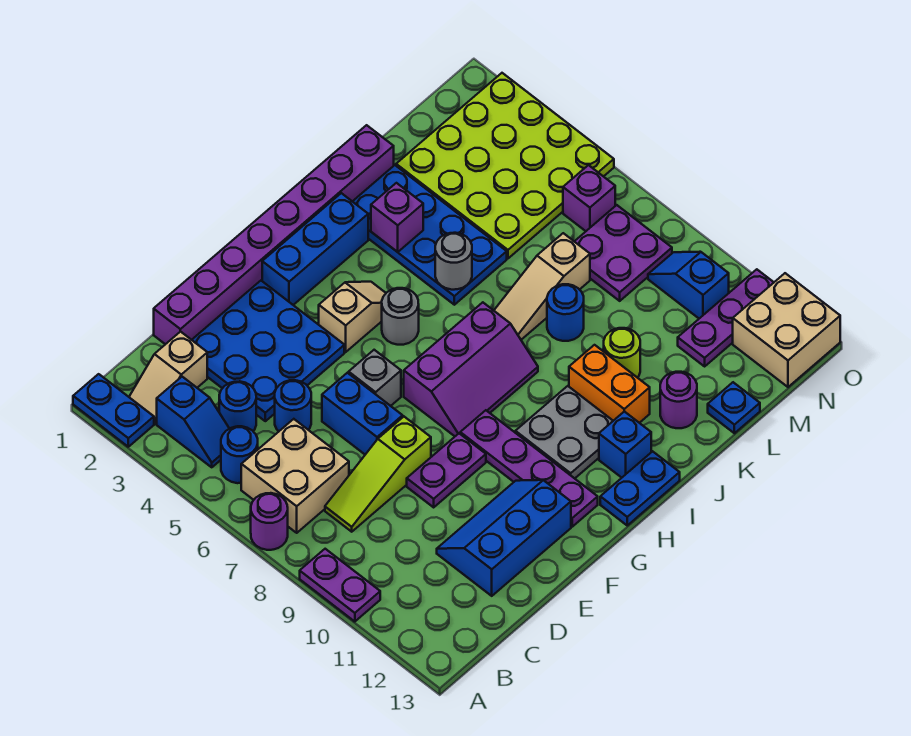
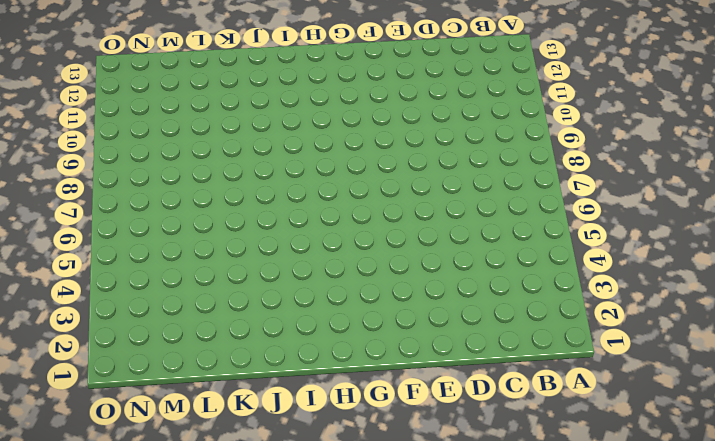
none -> blue plate A1:A2 level 1
none -> purple round brick A7 level 1
none -> purple plate A9:A10 level 1
none -> tan slope B2:C2 level 1 top C

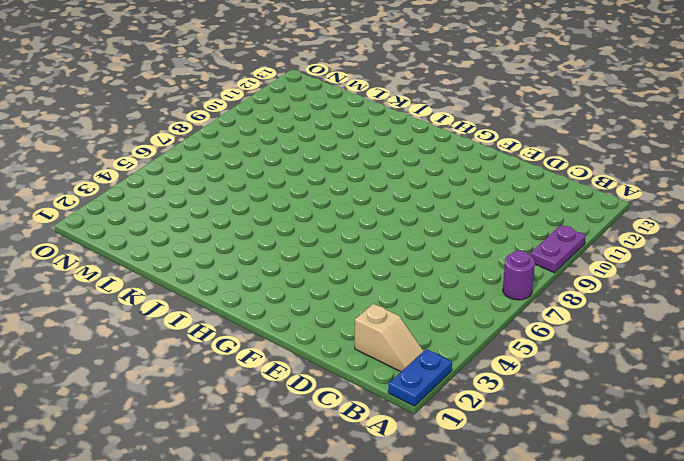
none -> blue slope B3:B4 level 1 top 3
none -> blue round brick B5 level 1
none -> tan brick B6:C7 level 1
none -> blue round brick C4 level 1

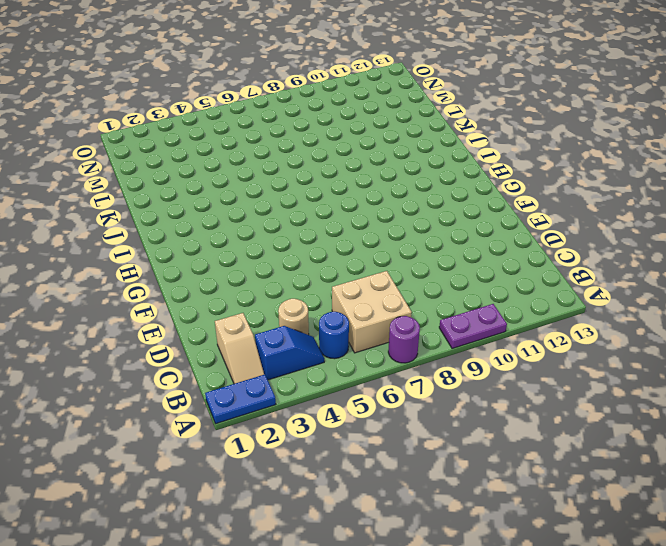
tan round brick C4 level 1 -> blue round brick C4 level 1
none -> lime slope C8:E8 level 1 top E
none -> purple brick D1:K1 level 1
none -> blue plate D2:F4 level 1
none -> blue round brick D5 level 1

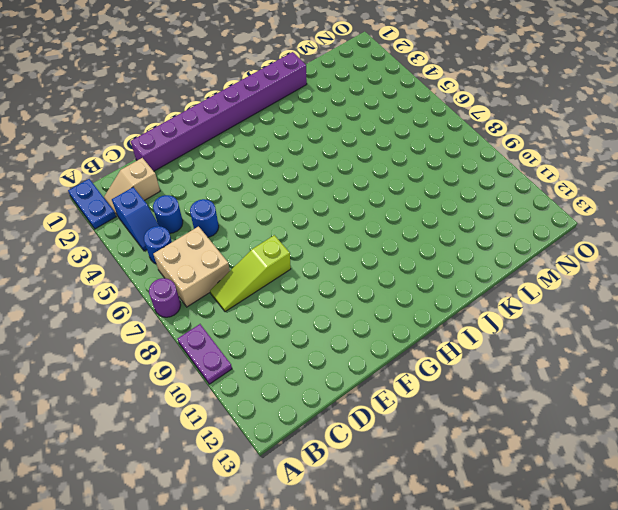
none -> blue plate D2:F4 level 1
none -> blue slope D11:F12 level 1 top 12
none -> blue brick E6:E7 level 1
none -> purple plate E9:F9 level 1

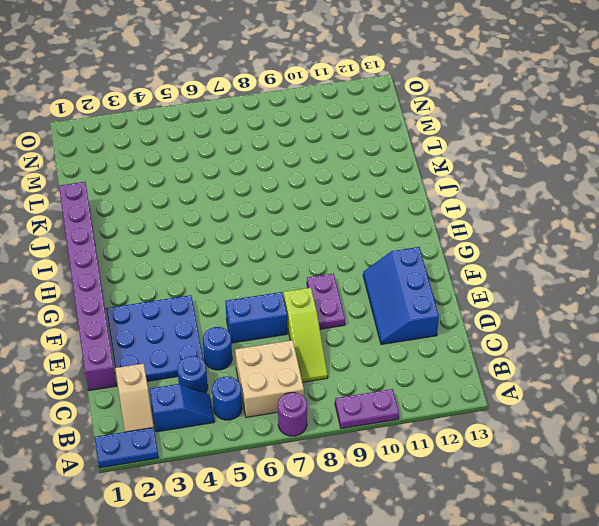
none -> grey brick F6 level 1
none -> blue brick G2:I2 level 1
none -> tan slope G4:H4 level 1 top G
none -> purple slope G7:I8 level 1 top 7

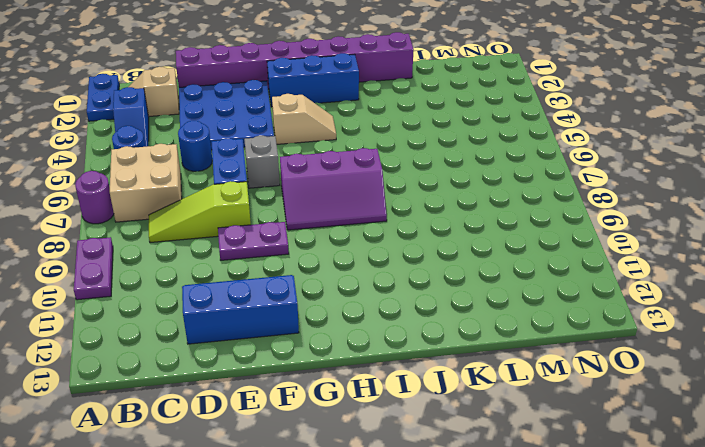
none -> blue round brick C4 level 1
none -> purple plate G9:G12 level 1
none -> grey round brick H5 level 1
none -> grey plate H10:I11 level 1

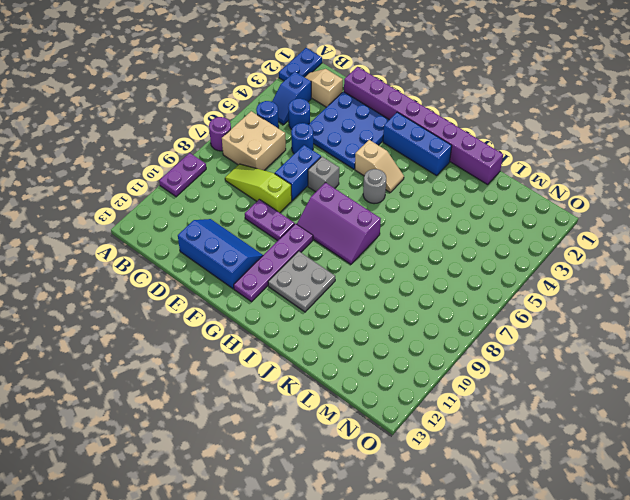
none -> blue plate H13:I13 level 1
none -> blue brick I12 level 1
none -> blue plate J2:K5 level 1
none -> tan slope J7:L7 level 1 top L

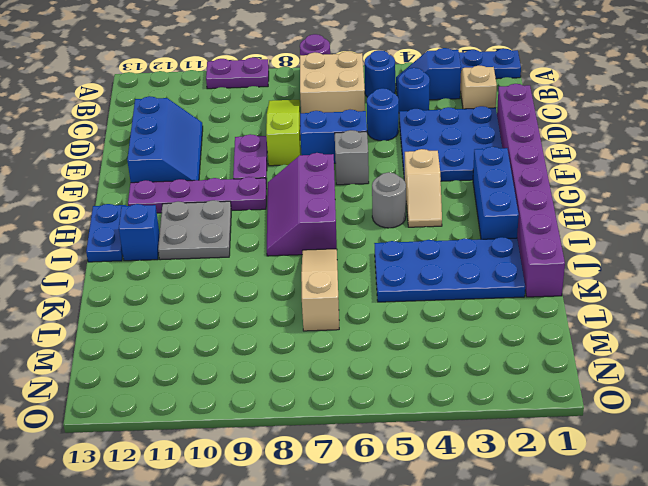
none -> orange brick J10:J11 level 1
none -> blue round brick K8 level 1
none -> lime round brick K10 level 1
none -> purple round brick K12 level 1

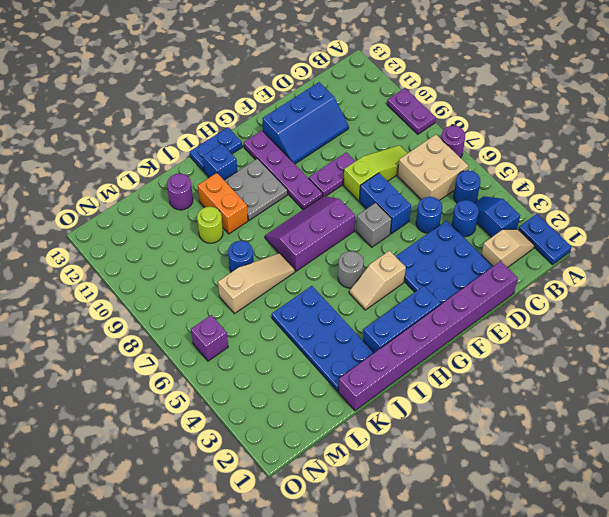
none -> lime plate L2:O5 level 1
none -> blue plate L13 level 1
none -> purple plate M7:N8 level 1
none -> purple plate M11:O11 level 1

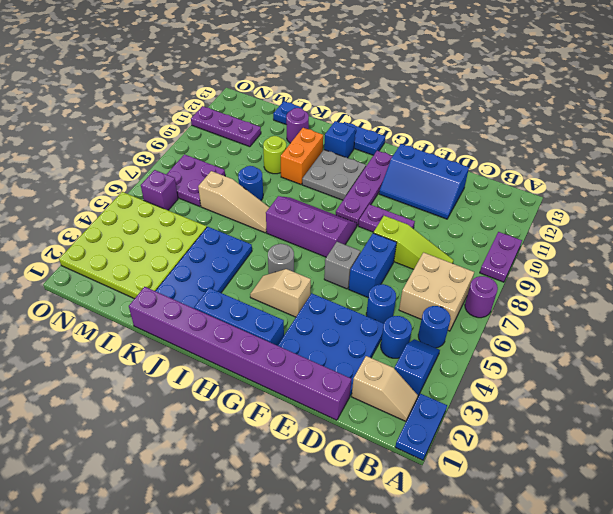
none -> blue slope N9:N10 level 1 top 10
none -> tan brick N12:O13 level 1
none -> purple brick J3 level 2
none -> grey round brick J5 level 2

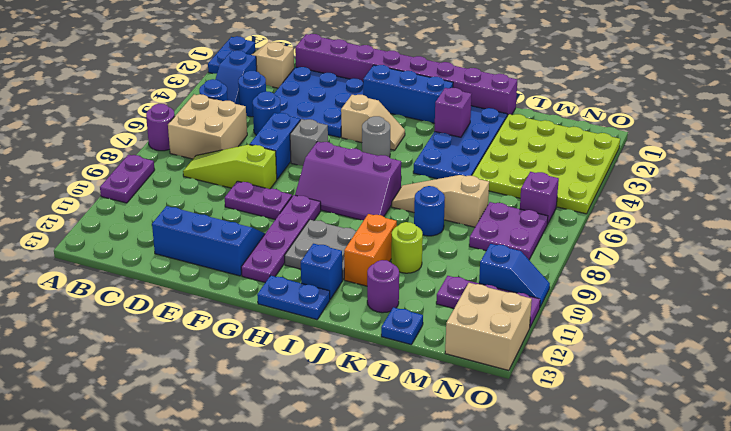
blue slope N10:O10 level 1 top N -> blue slope N9:N10 level 1 top 10
none -> grey round brick J5 level 2

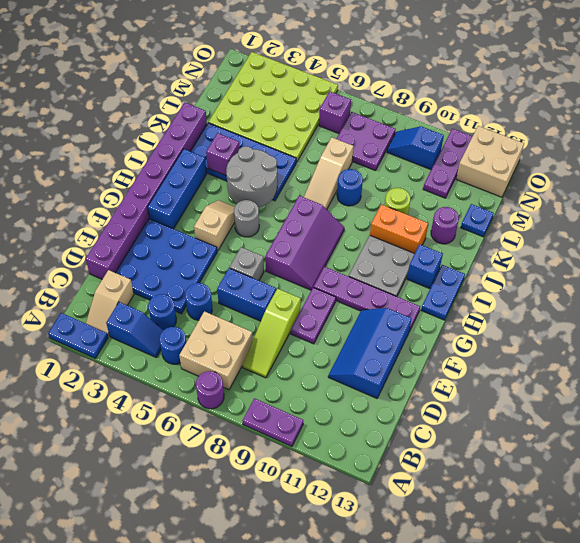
grey round brick I4:J5 level 2 -> grey round brick J5 level 2

